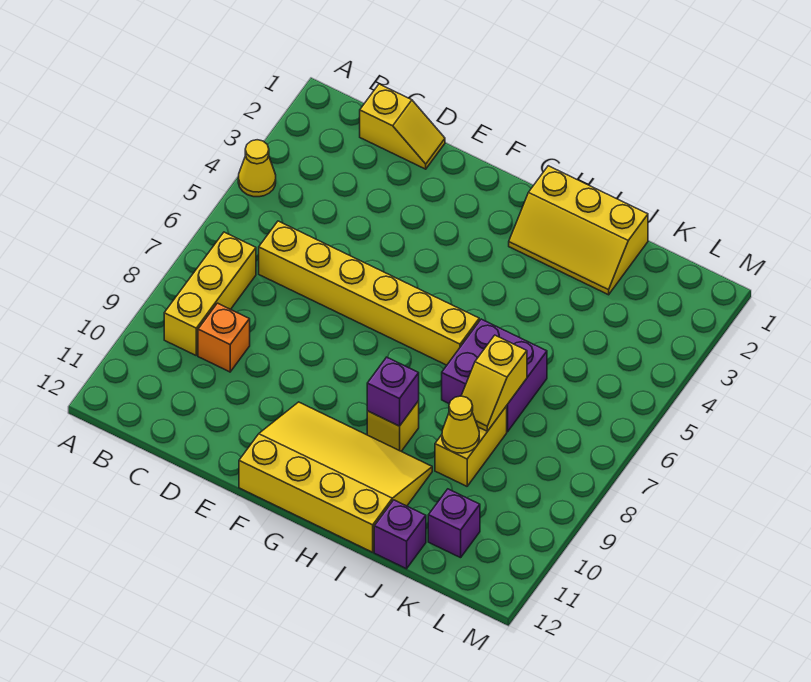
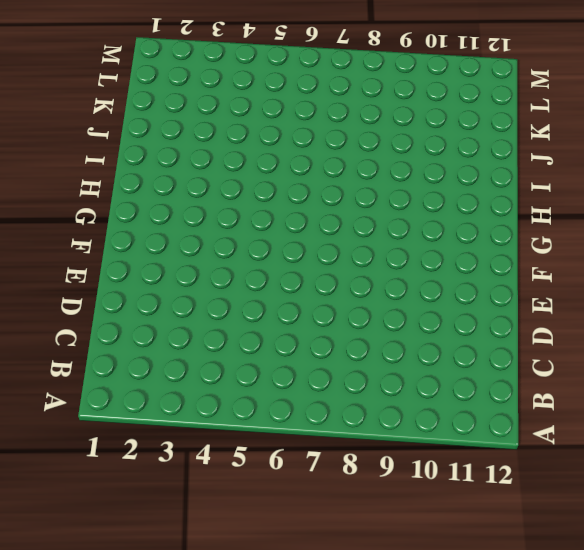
none -> yellow cone A4 level 1
none -> yellow brick B7:B9 level 1
none -> yellow slope C1:D1 level 1 top C

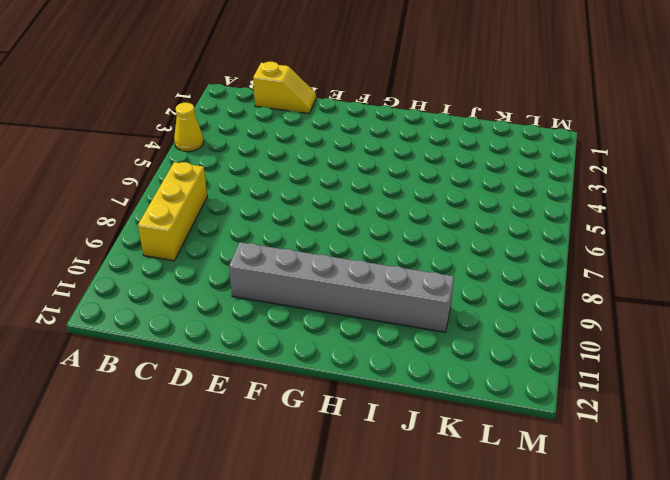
grey brick E10:J10 level 1 -> yellow slope F10:I12 level 1 top 12
none -> yellow brick C6:H6 level 1
none -> orange brick C9 level 1
none -> yellow slope H1:J2 level 1 top 1

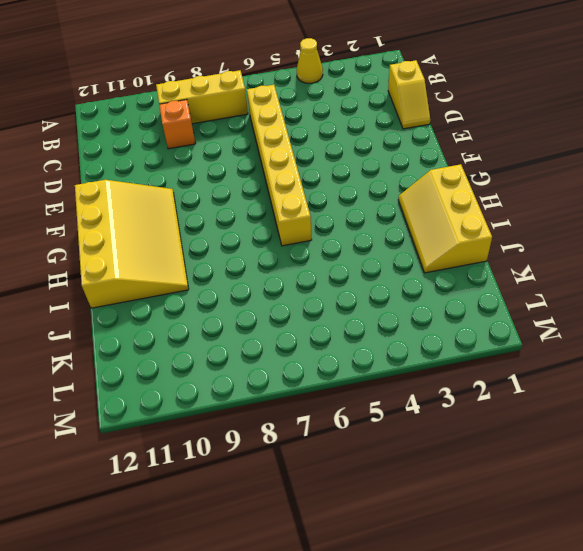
none -> yellow brick H9 level 1
none -> purple brick I6:J7 level 1
none -> yellow brick J8:J9 level 1

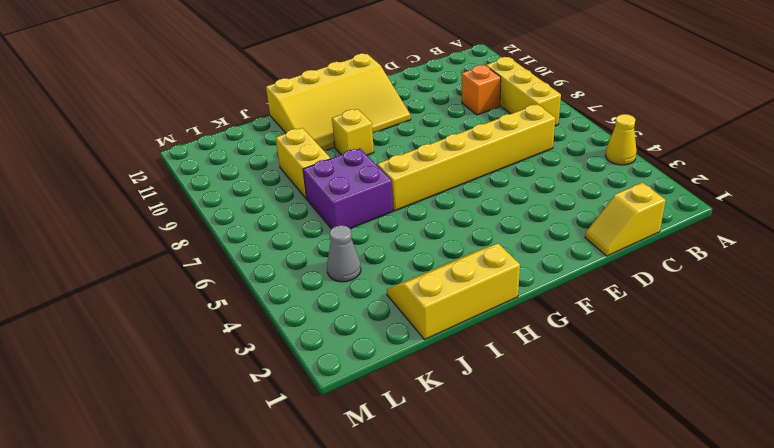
grey cone K4 level 1 -> none
none -> purple brick J12 level 1
none -> purple brick K11 level 1
none -> purple brick H9 level 2

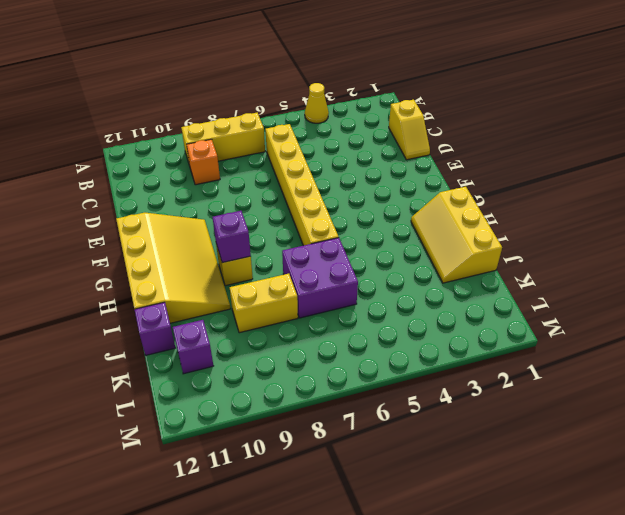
none -> yellow slope J7:J8 level 2 top 7
none -> yellow cone J9 level 2

